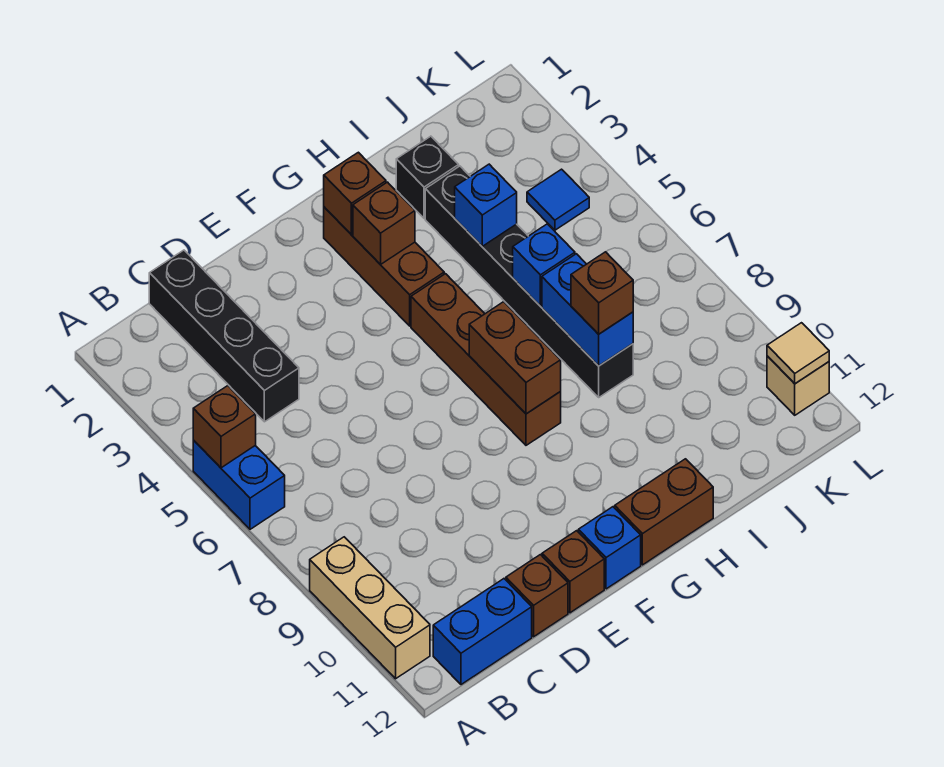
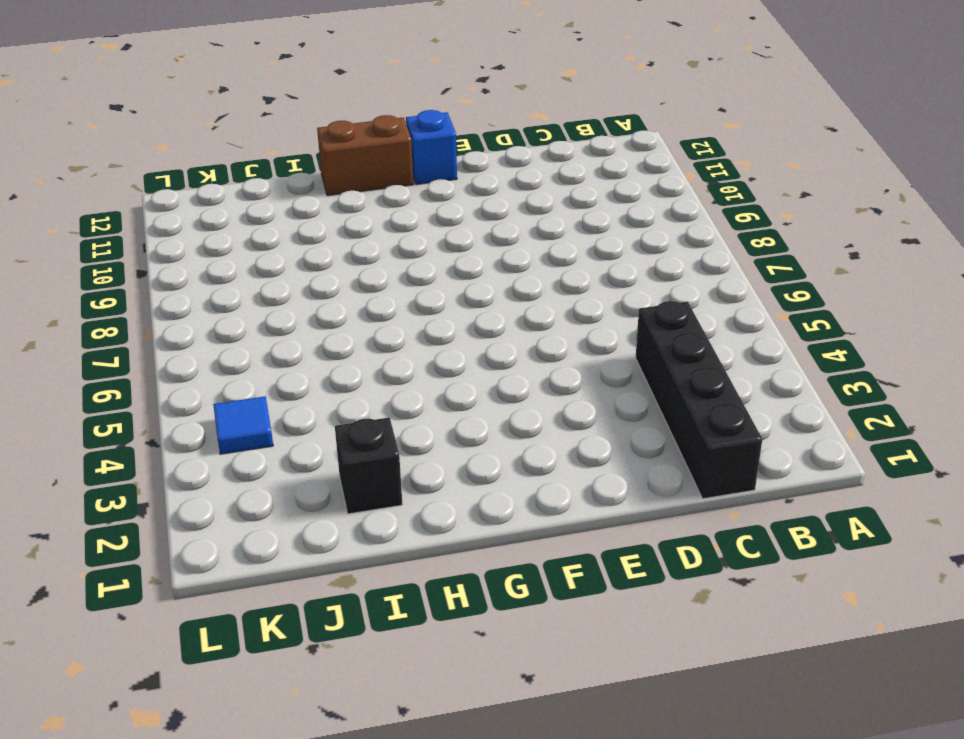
none -> blue brick A5:A6 level 1
none -> tan brick A9:A11 level 1
none -> blue brick B12:C12 level 1

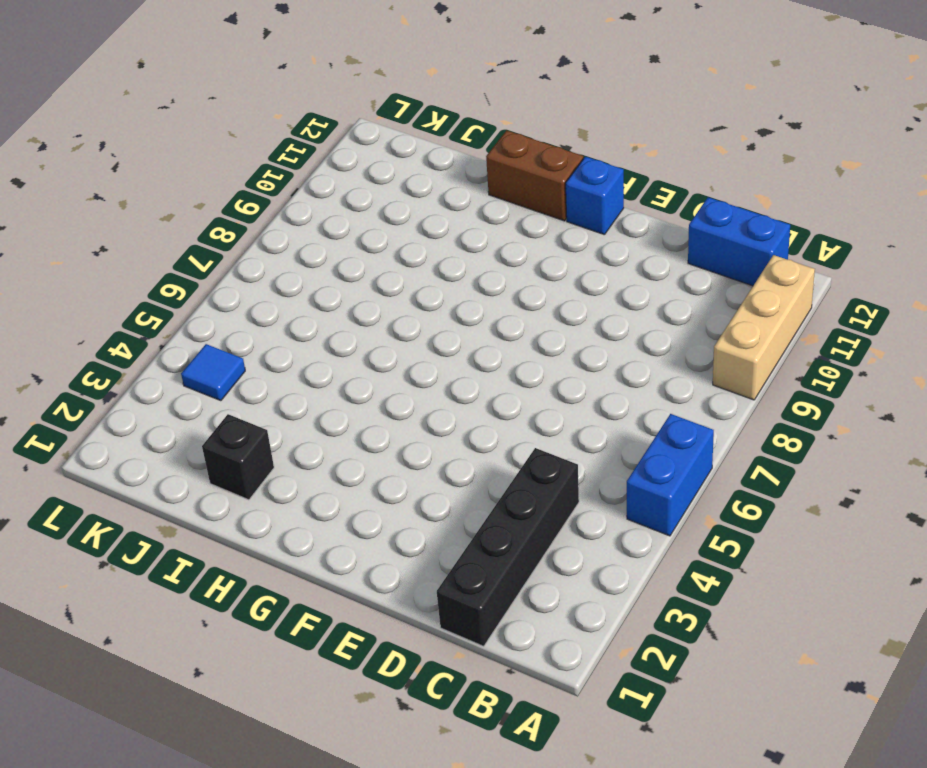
none -> brown brick D12 level 1
none -> brown brick E12 level 1
none -> brown brick G2:G4 level 1

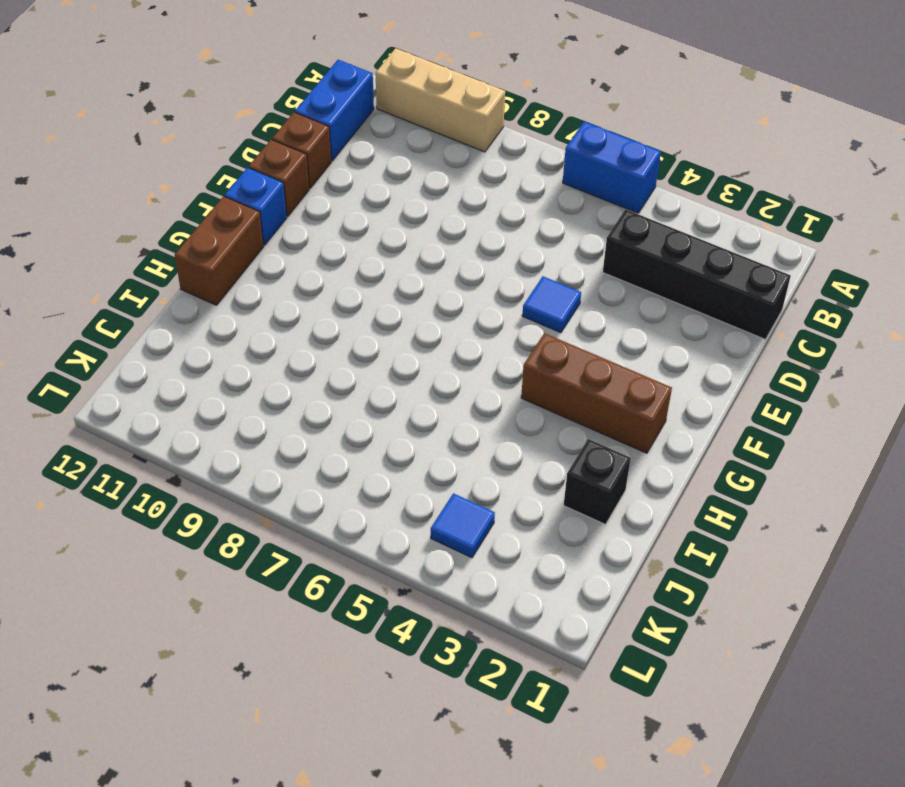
blue tile E5 level 1 -> none
none -> brown brick G5:G8 level 1
none -> black brick I3:I8 level 1
none -> tan brick L11 level 1

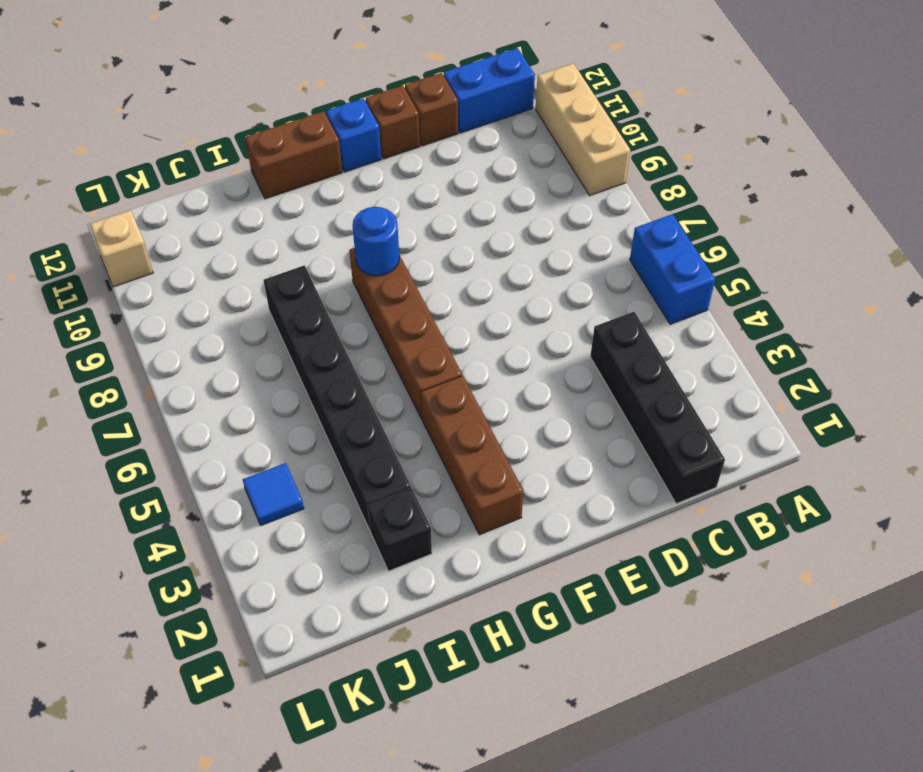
blue round brick G8 level 2 -> brown brick G7:G8 level 2
none -> brown brick A5 level 2
none -> brown brick G2 level 2
none -> brown brick G3 level 2

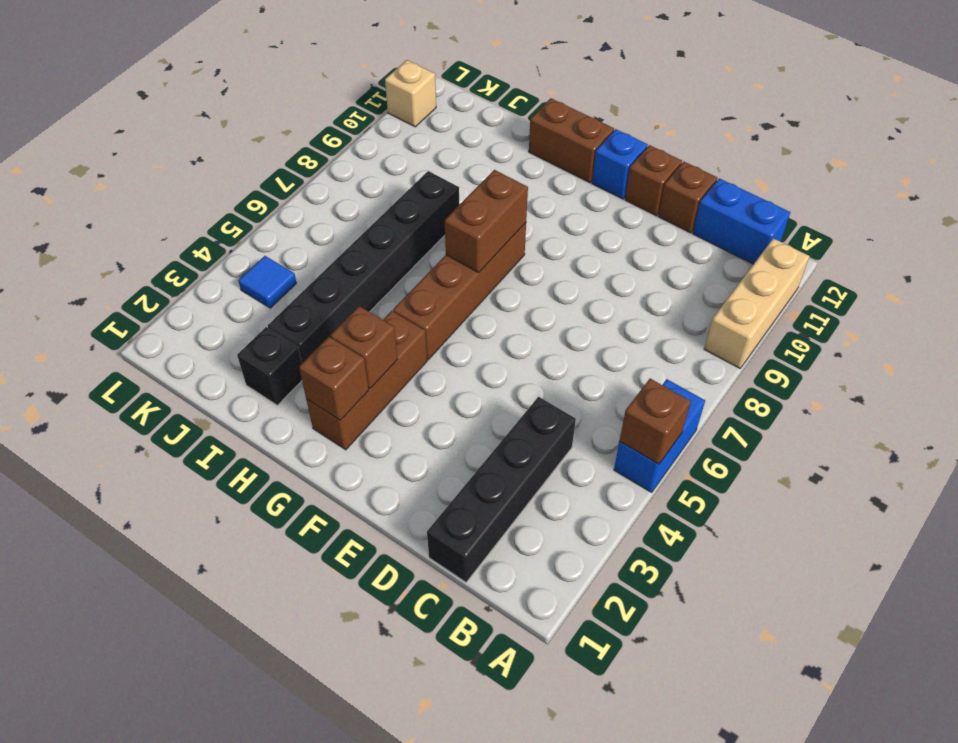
none -> blue brick I4 level 2
none -> blue brick I6 level 2
none -> blue brick I7:I8 level 2

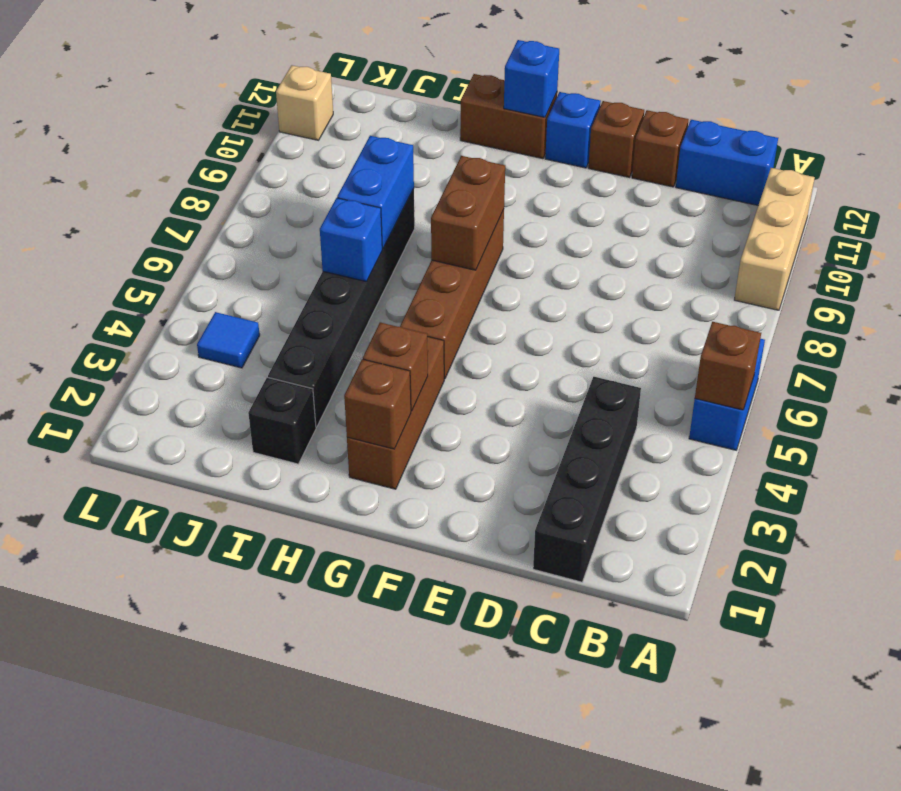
blue brick G12 level 2 -> blue brick I4 level 2
none -> tan tile L11 level 2
none -> brown brick I8 level 3

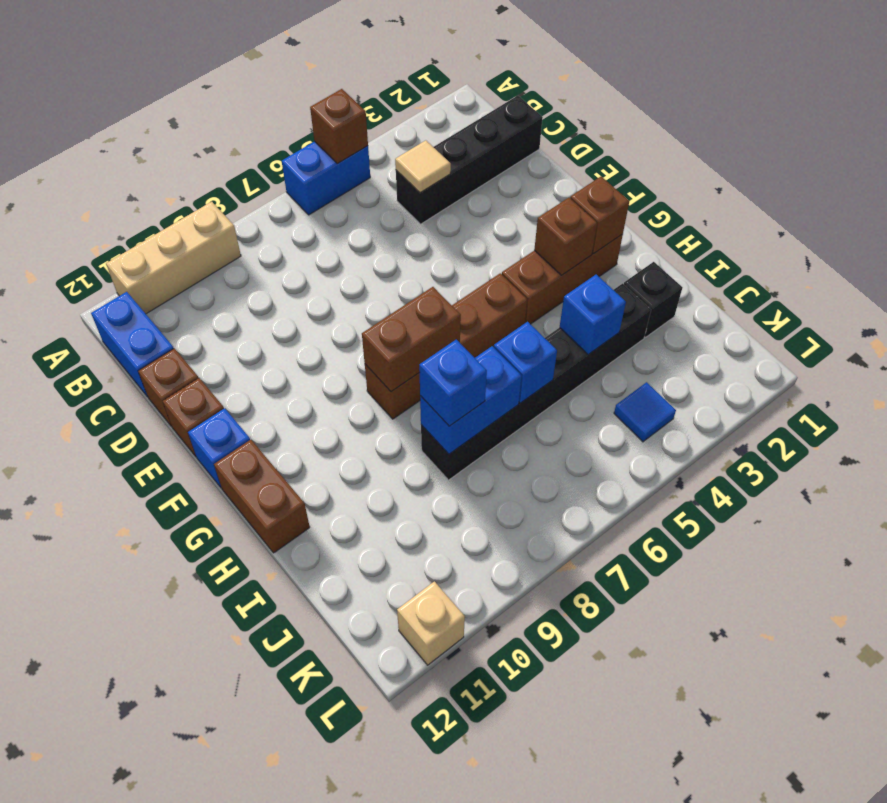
tan tile C4 level 2 -> tan tile L11 level 2
blue brick I8 level 3 -> brown brick I8 level 3

